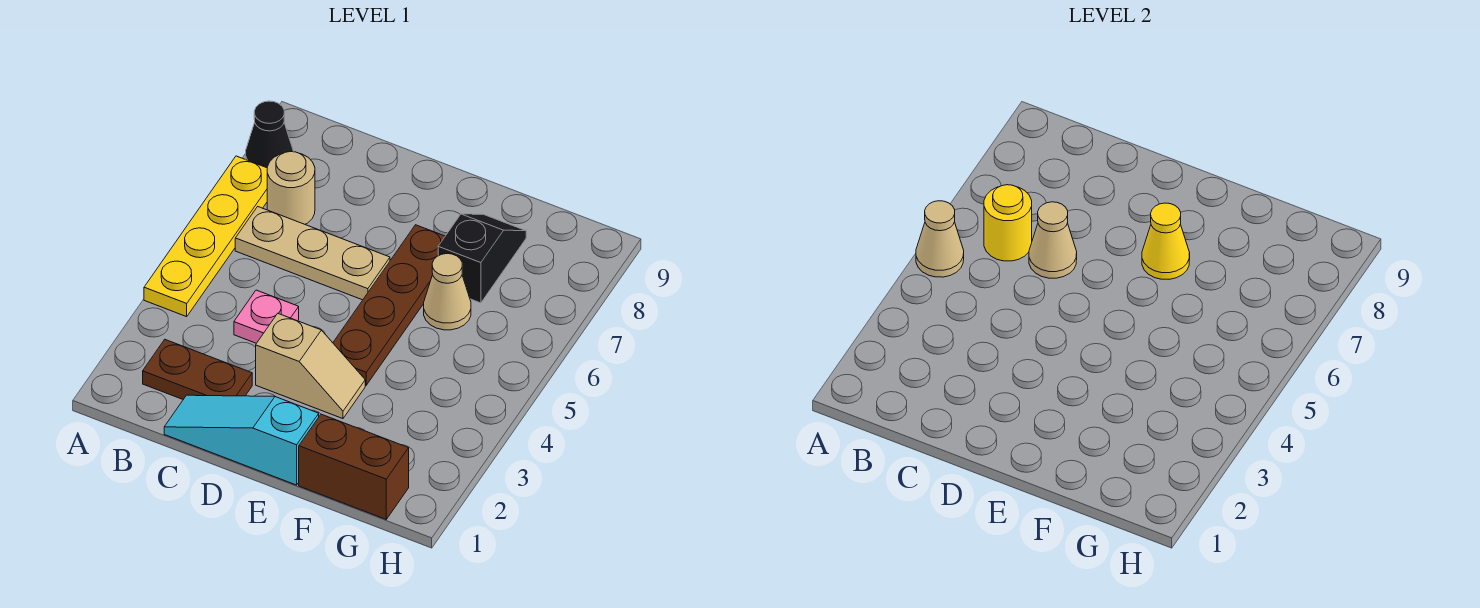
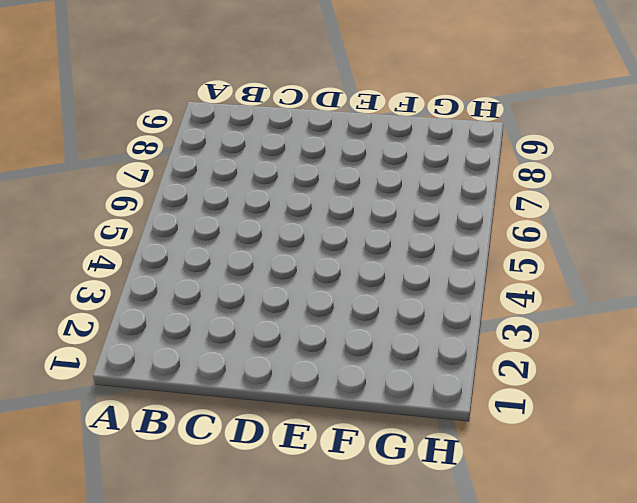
none -> yellow plate A4:A7 level 1
none -> black cone A8 level 1
none -> brown plate B2:C2 level 1

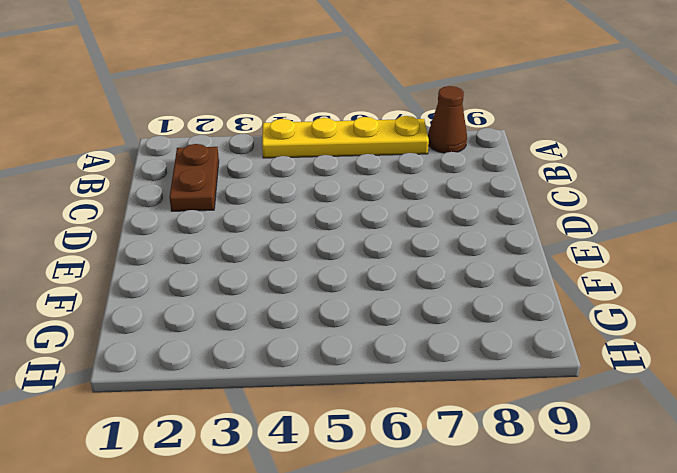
brown cone A8 level 1 -> black cone A8 level 1
none -> tan plate B6:D6 level 1
none -> tan round brick B7 level 1
none -> cyan slope C1:E1 level 1 top E

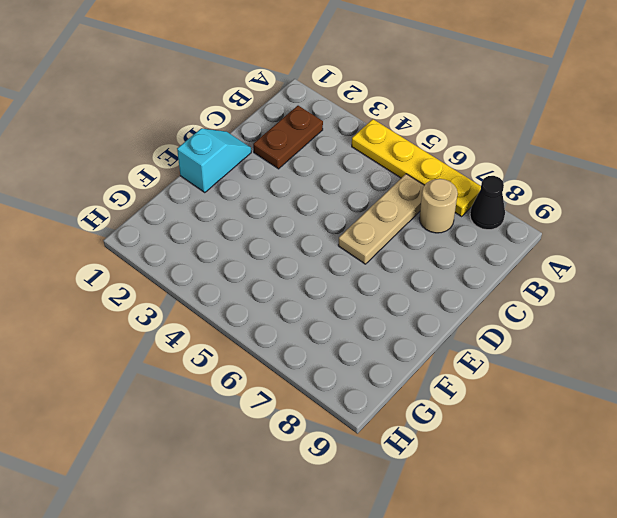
cyan slope D1:E1 level 1 top E -> cyan slope C1:E1 level 1 top E
none -> pink plate C4 level 1
none -> tan slope D3:E3 level 1 top D
none -> brown plate E4:E7 level 1

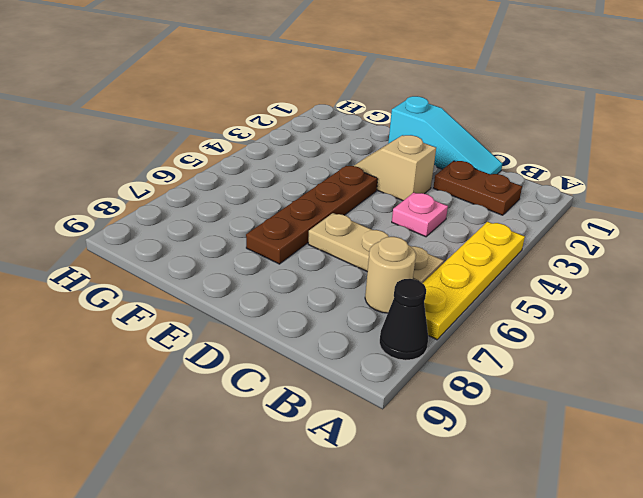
none -> brown brick F1:G1 level 1
none -> tan cone F6 level 1
none -> black slope F7:F8 level 1 top 7

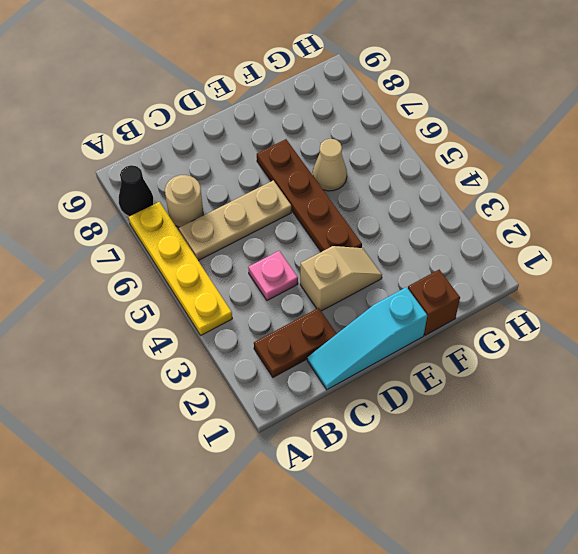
brown brick F1 level 1 -> brown brick F1:G1 level 1
none -> black slope F7:F8 level 1 top 7
none -> tan cone A5 level 2
none -> yellow round brick B6 level 2

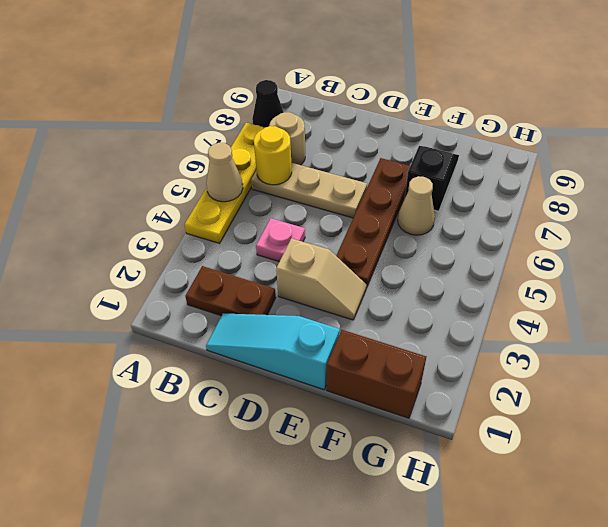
none -> tan cone C6 level 2
none -> yellow cone E7 level 2

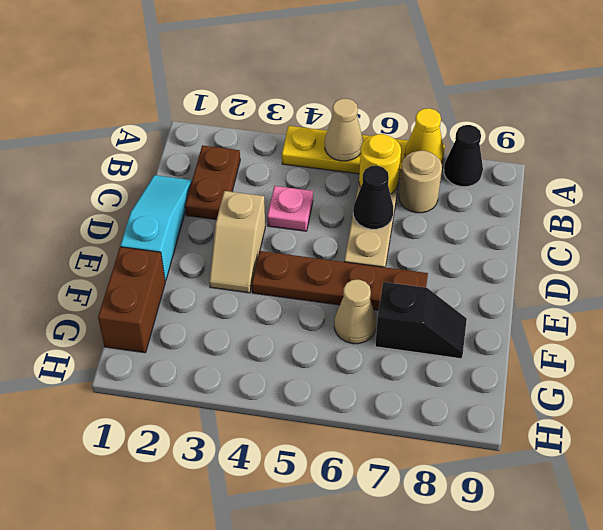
yellow cone A7 level 2 -> yellow cone E7 level 2
black cone C6 level 2 -> tan cone C6 level 2

